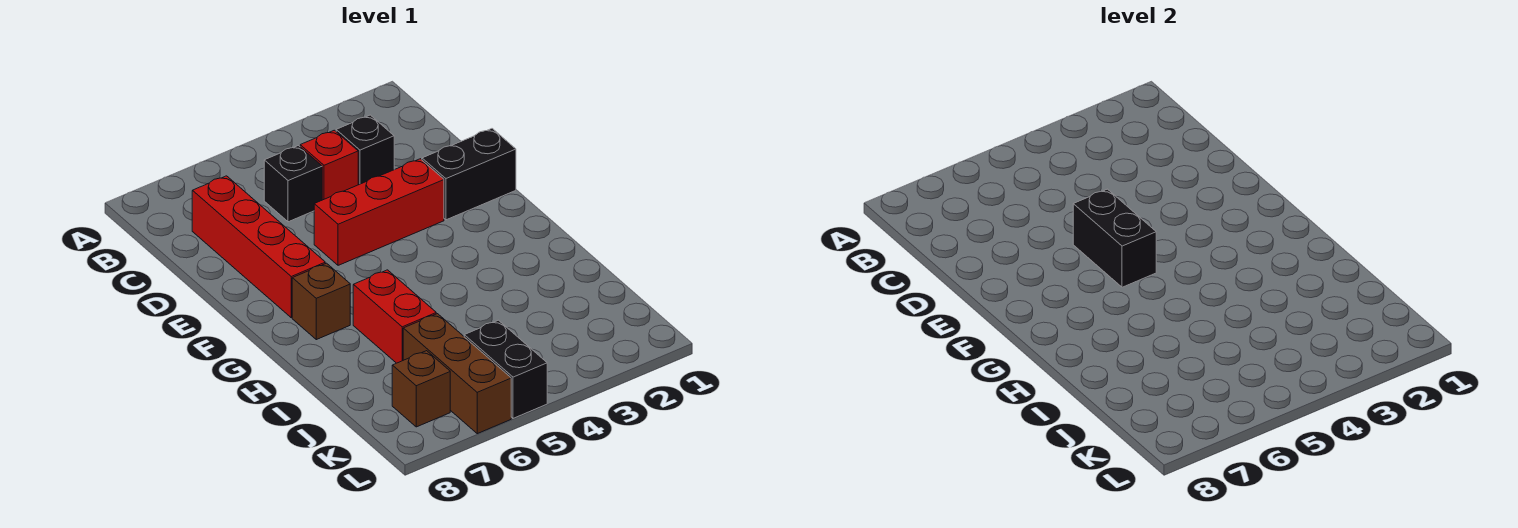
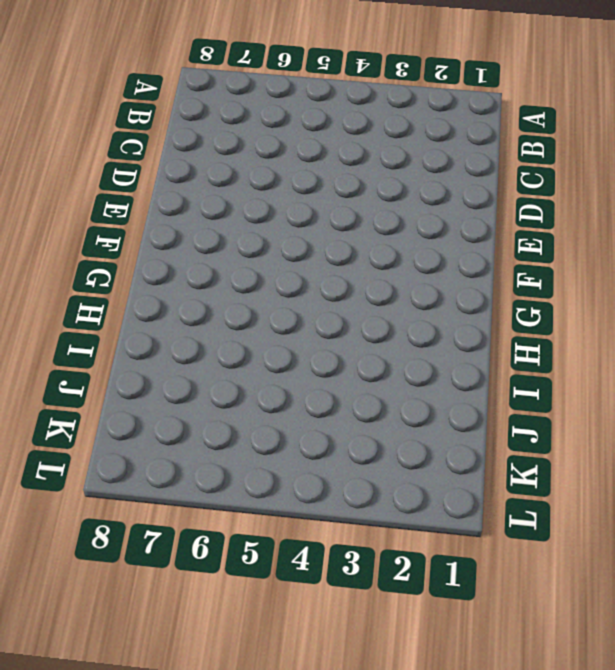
none -> black brick C3 level 1
none -> red brick C4 level 1
none -> black brick C5 level 1

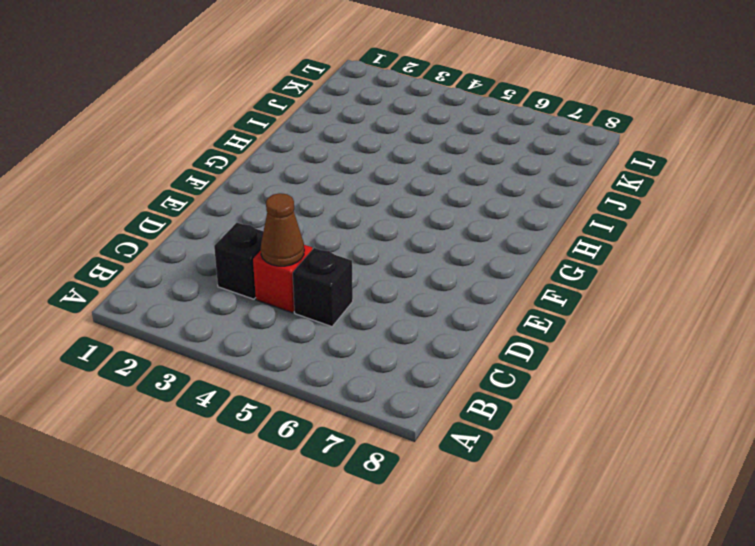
brown cone C4 level 2 -> none
none -> red brick C7:F7 level 1
none -> black brick E1:E2 level 1
none -> red brick E3:E5 level 1

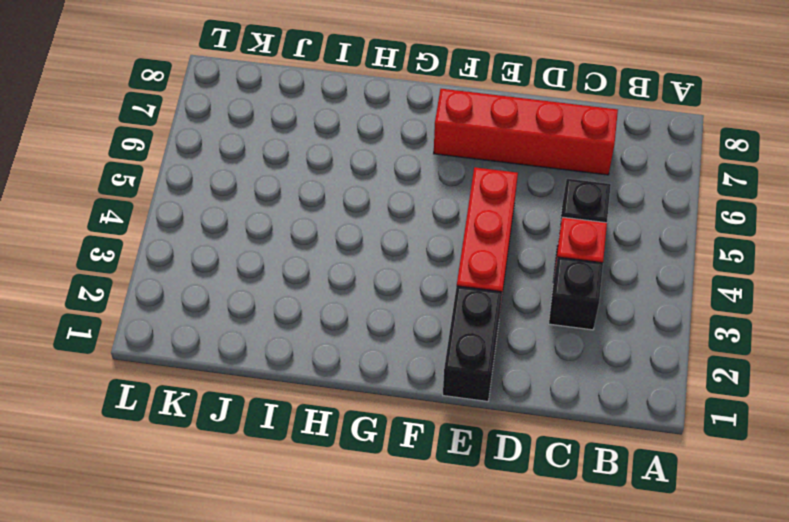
none -> brown brick G7 level 1
none -> red brick H6:I6 level 1
none -> brown brick J6:L6 level 1

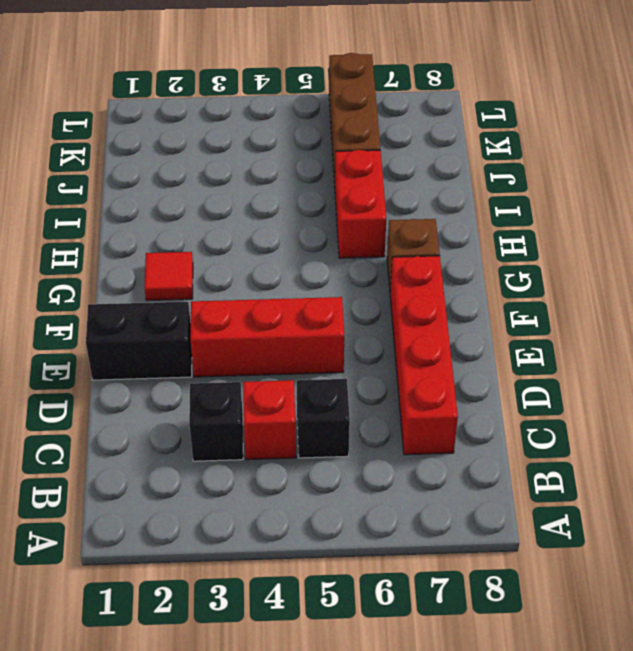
red tile G2 level 1 -> none
none -> black brick K5:L5 level 1
none -> brown brick K7 level 1
none -> black brick E5:F5 level 2

